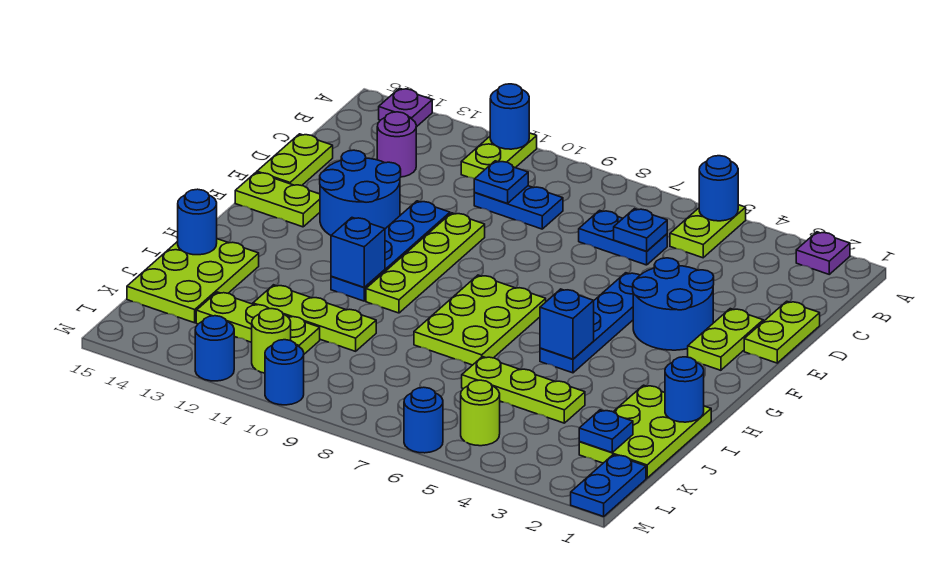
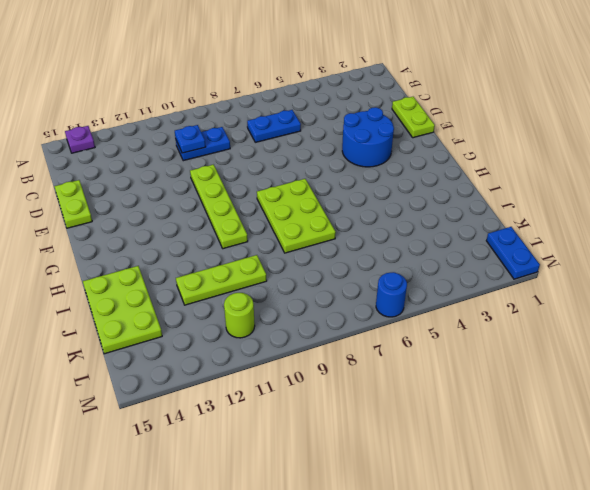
none -> purple plate A2 level 1
none -> lime plate A5:B5 level 1
none -> lime plate A11:B11 level 1
none -> purple round brick C13 level 1

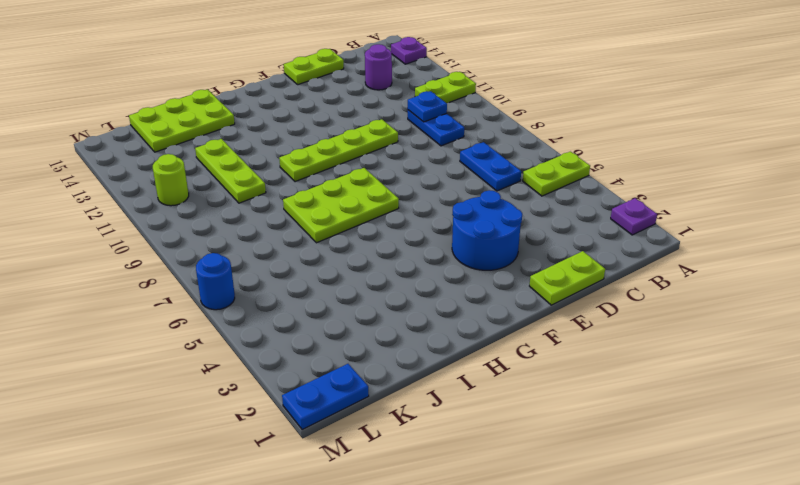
none -> lime plate E2:F2 level 1
none -> blue plate E5:H5 level 1
none -> blue plate E11:H11 level 1
none -> blue round brick E12:F13 level 1

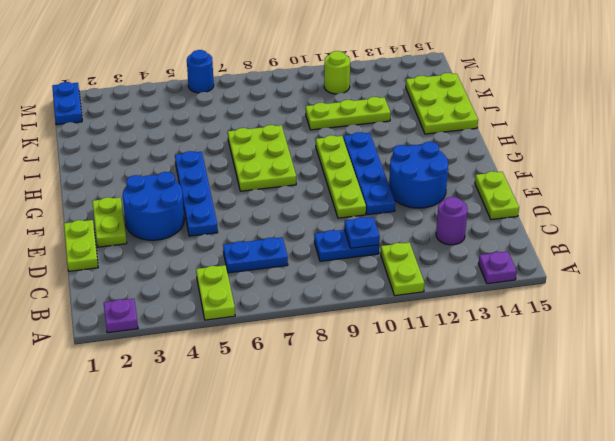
none -> lime plate F14:F15 level 1
none -> lime plate I1:K2 level 1
none -> lime plate J4:J6 level 1
none -> lime plate K11:K13 level 1

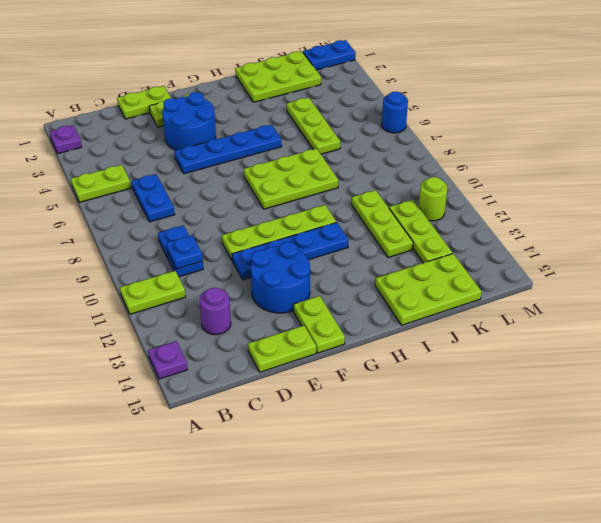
none -> lime round brick L5 level 1
none -> blue round brick M10 level 1
none -> blue round brick M12 level 1
none -> blue round brick A5 level 2

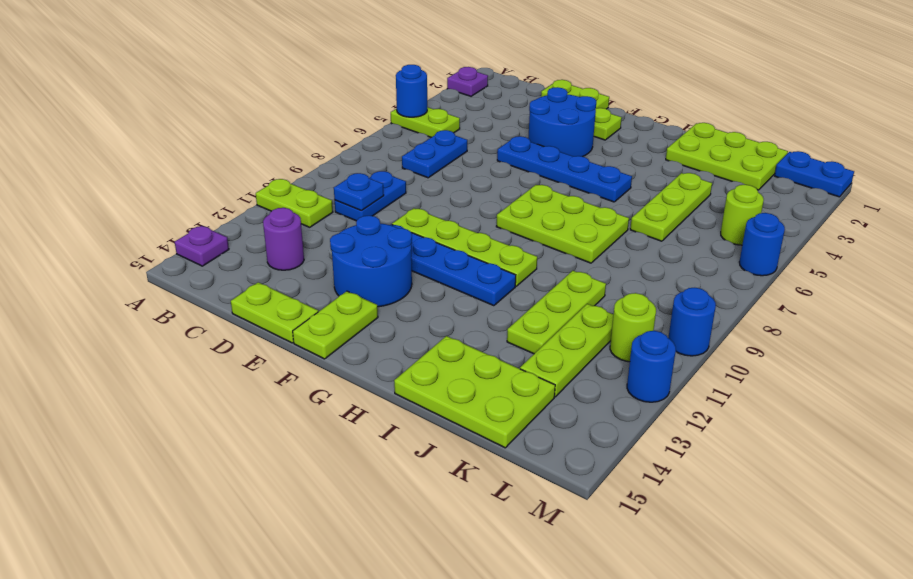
none -> blue round brick A11 level 2
none -> blue plate C6 level 2
none -> blue brick H5 level 2
none -> blue brick H11 level 2

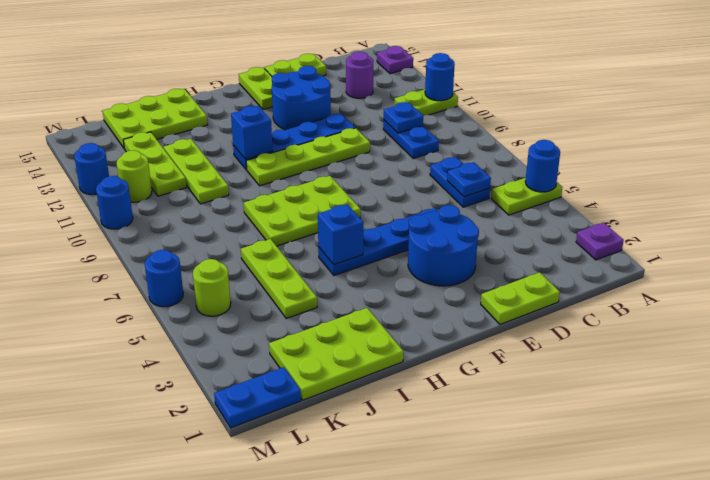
none -> lime plate E2:F2 level 1
none -> blue round brick I1 level 2
none -> blue round brick I15 level 2
none -> blue plate K2 level 2

